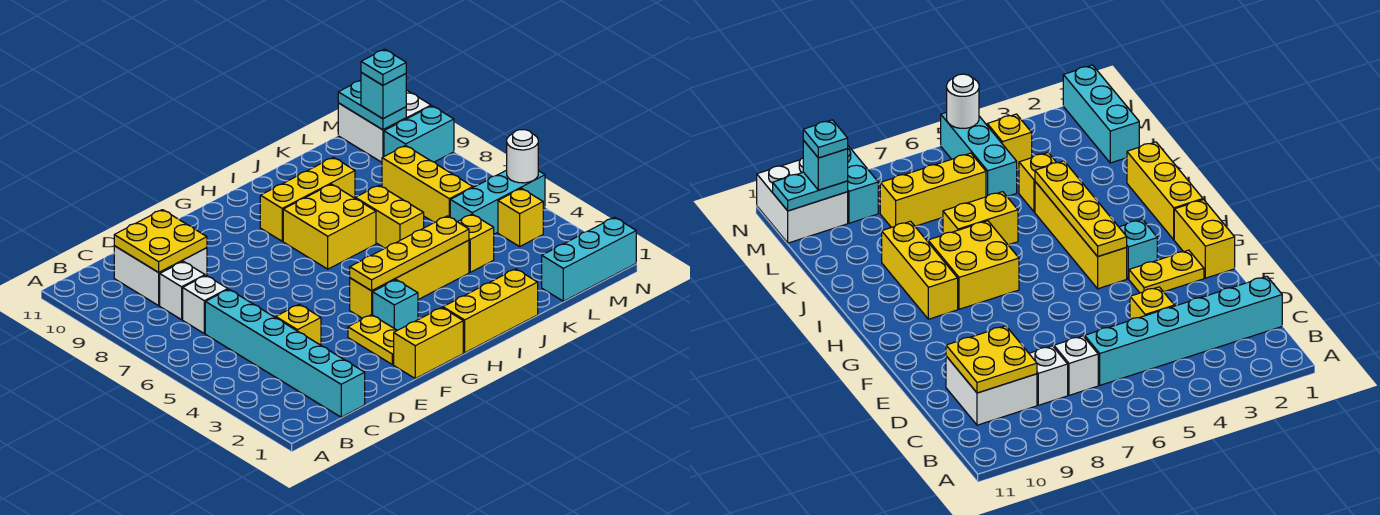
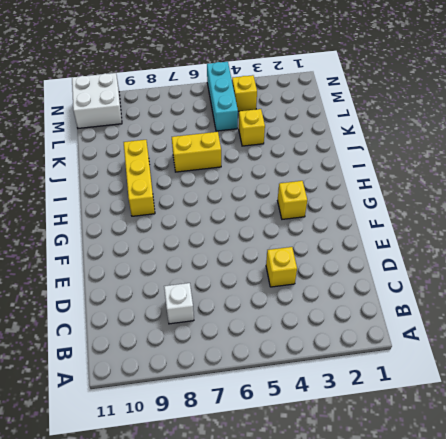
yellow brick G3 level 1 -> cyan brick G3 level 1
none -> cyan brick C1:C6 level 1
none -> white brick C7 level 1
none -> white brick C9:D10 level 1

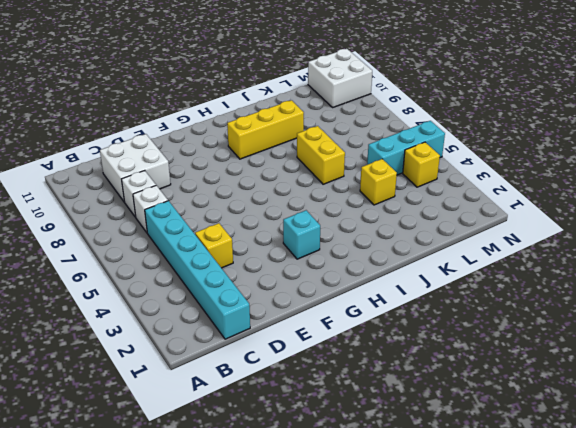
none -> yellow brick F1:G1 level 1
none -> yellow plate F2:F3 level 1
none -> yellow brick G4:J4 level 1

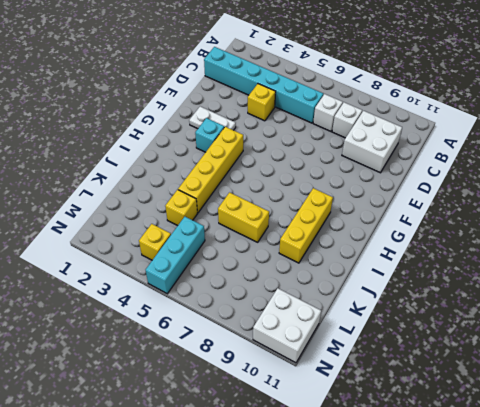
white plate F2:F3 level 1 -> yellow plate F2:F3 level 1
none -> yellow brick F1:G1 level 1
none -> yellow brick H1:J1 level 1
none -> yellow brick H7:I8 level 1

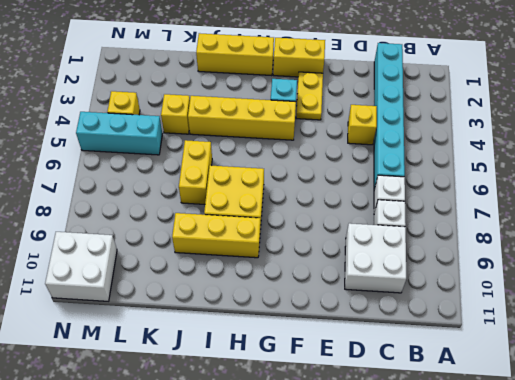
none -> cyan brick L1:N1 level 1
none -> yellow brick L6:L8 level 1
none -> cyan brick M9:N9 level 1

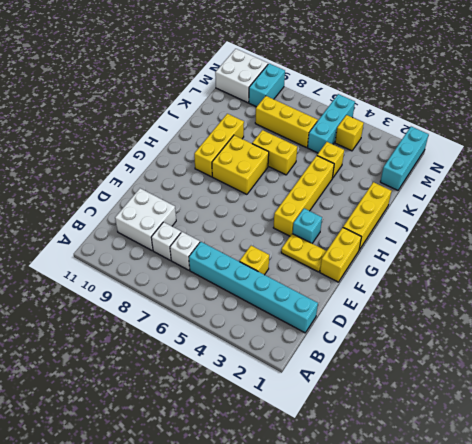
none -> yellow plate C9:D10 level 2
none -> yellow plate G4:J4 level 2
none -> cyan plate M10:M11 level 2

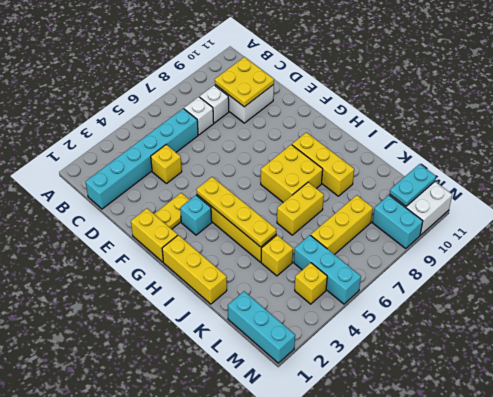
none -> white round brick N5 level 2
none -> cyan brick M10 level 3
none -> cyan plate M10 level 4

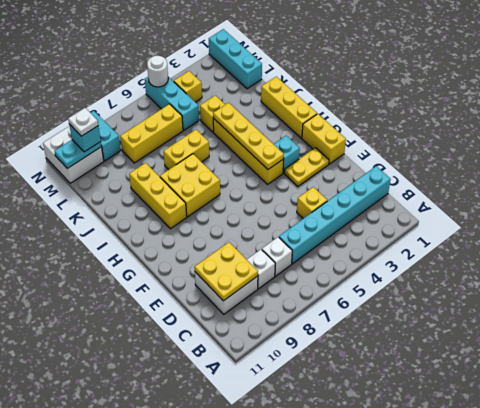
white plate M10 level 4 -> cyan plate M10 level 4

